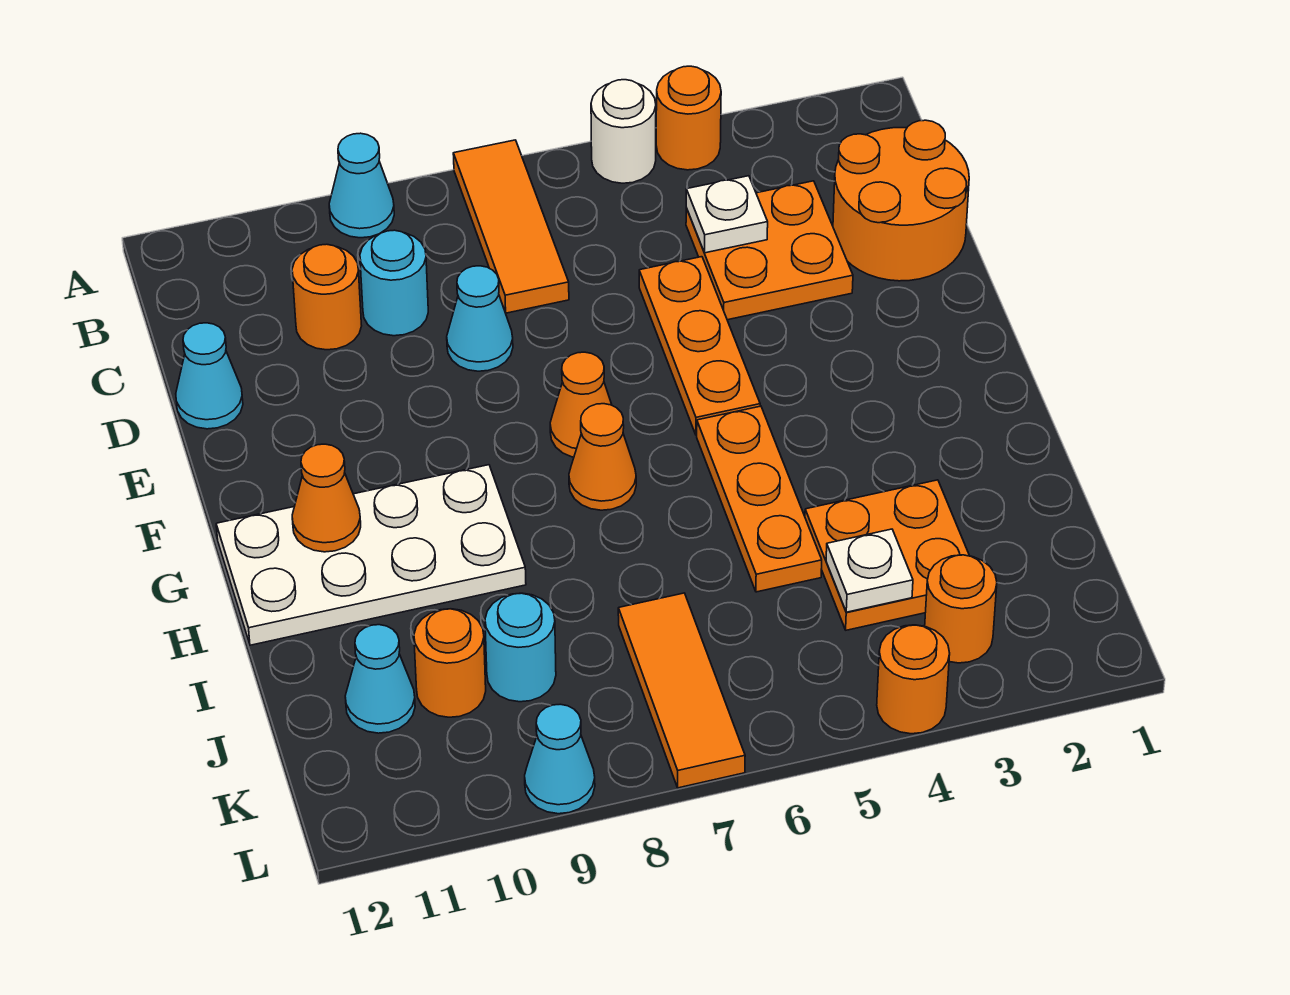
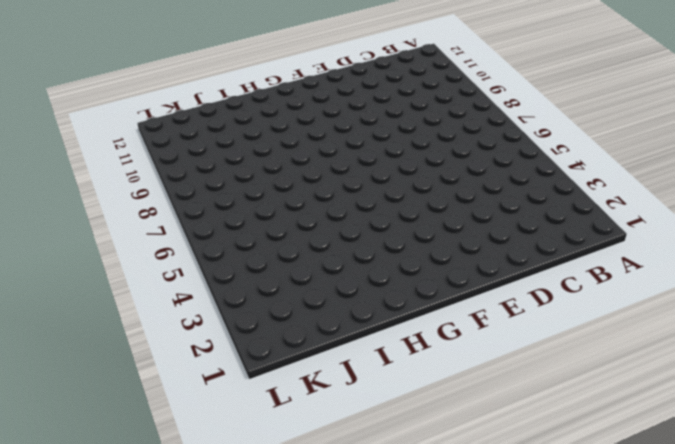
none -> orange round brick A4 level 1
none -> white round brick A5 level 1
none -> orange tile A7:C7 level 1

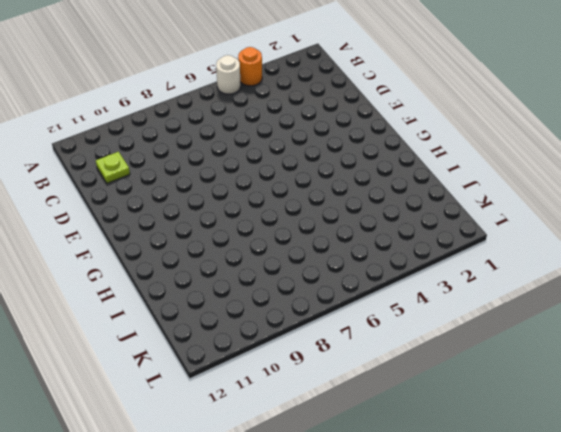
lime plate C11 level 1 -> none
none -> orange tile A7:C7 level 1
none -> cyan cone A9 level 1
none -> orange round brick C1:D2 level 1

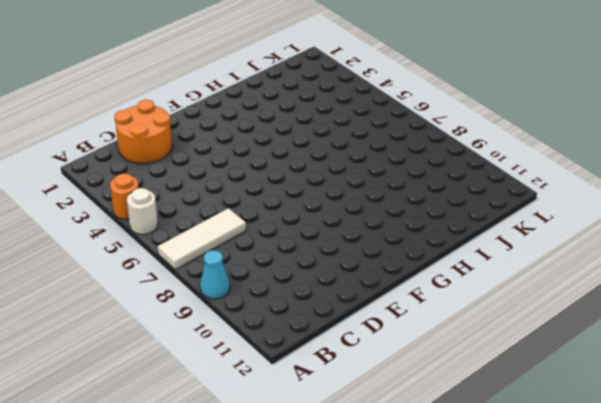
white tile A7:C7 level 1 -> orange tile A7:C7 level 1
none -> orange plate C3:D4 level 1
none -> cyan round brick C9 level 1
none -> orange round brick C10 level 1

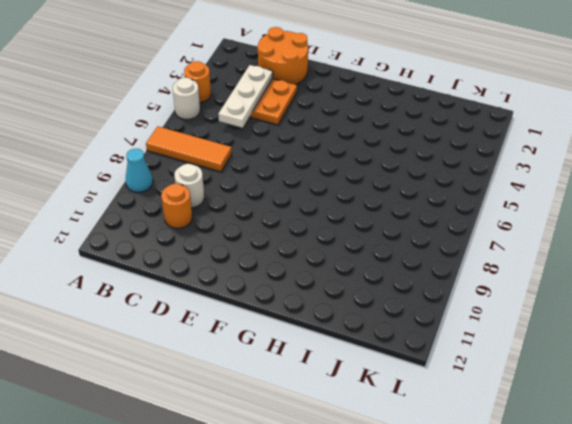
white plate C3:C5 level 2 -> white plate C4 level 2
white round brick C9 level 1 -> cyan round brick C9 level 1
none -> orange plate D5:F5 level 1
none -> cyan cone D8 level 1
none -> cyan cone D12 level 1

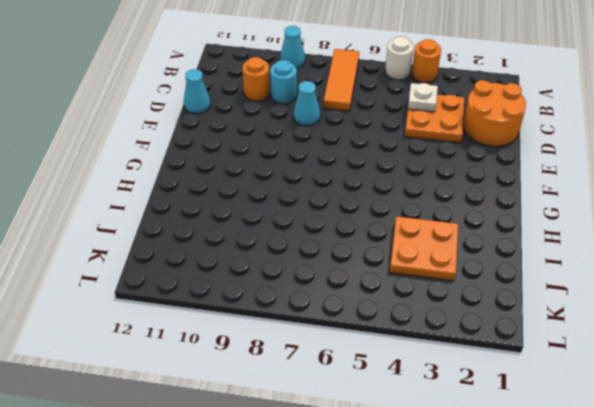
none -> orange plate D5:F5 level 1
none -> orange cone F7 level 1
none -> orange plate G5:I5 level 1

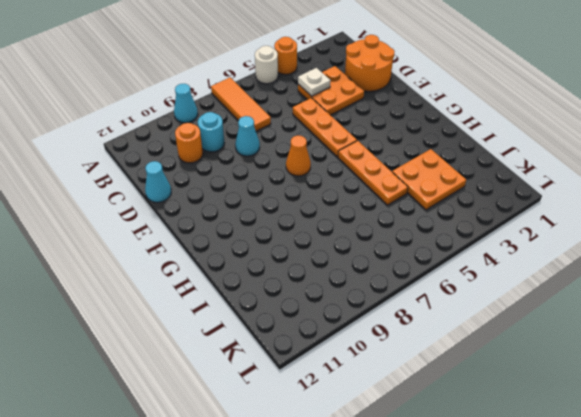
none -> orange cone G7 level 1
none -> white plate G9:H12 level 1
none -> orange tile J7:L7 level 1

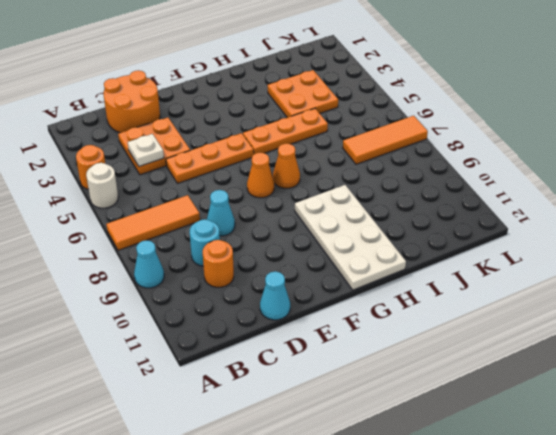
none -> cyan round brick J9 level 1
none -> orange round brick J10 level 1
none -> cyan cone J11 level 1

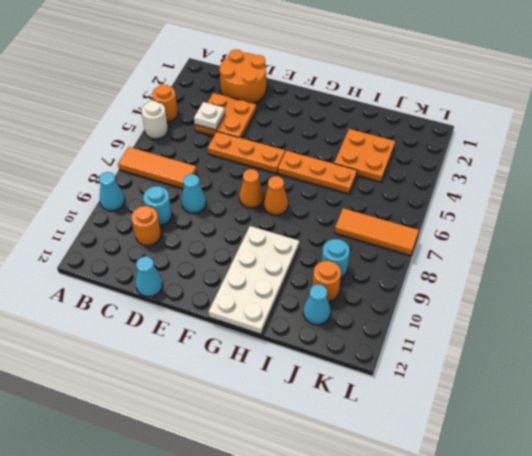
none -> orange round brick K3 level 1
none -> orange round brick L4 level 1
none -> cyan cone L9 level 1

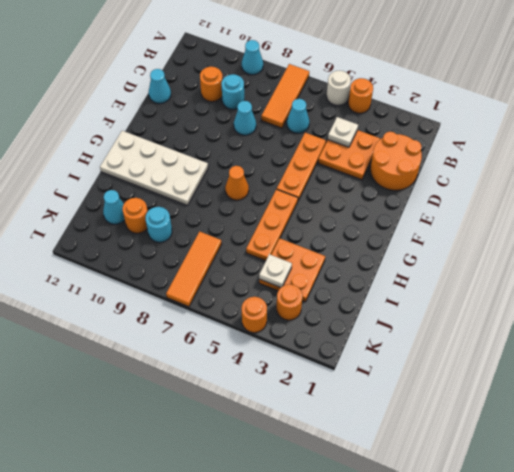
cyan cone C6 level 1 -> cyan cone L9 level 1
none -> orange cone F7 level 1
none -> orange cone G11 level 2

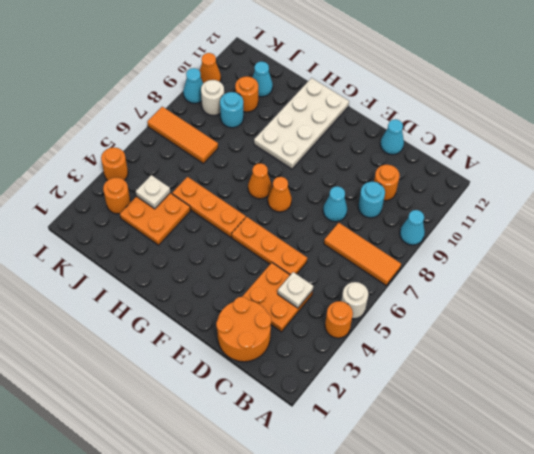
white round brick K9 level 1 -> none
orange cone L10 level 1 -> orange cone G11 level 2

